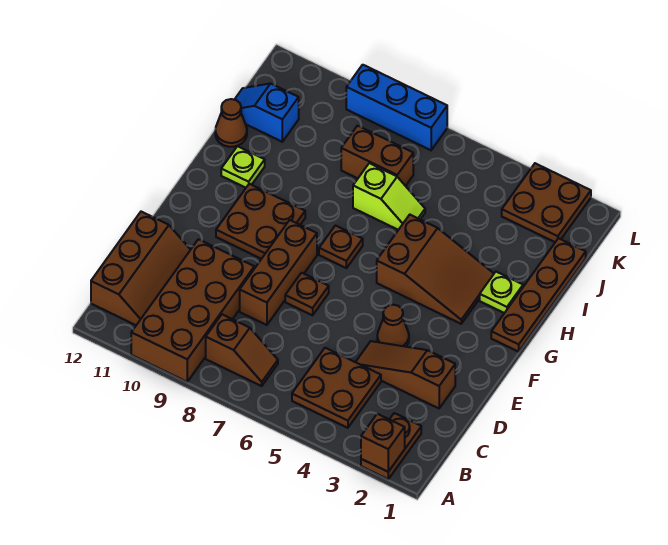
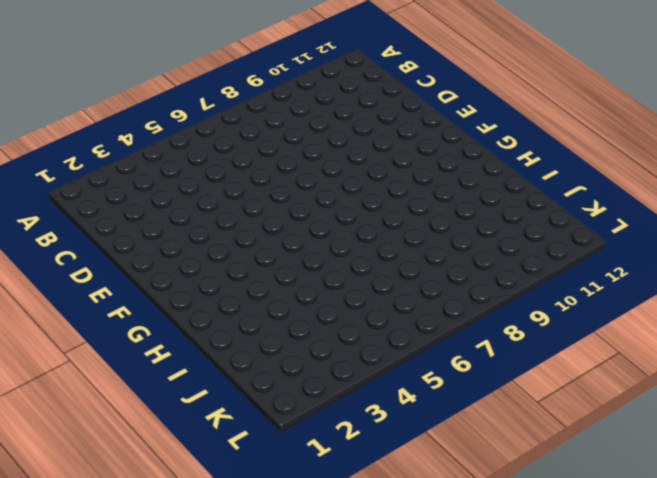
none -> brown plate A2:B2 level 1
none -> brown brick A9:D10 level 1
none -> brown plate B4:C5 level 1

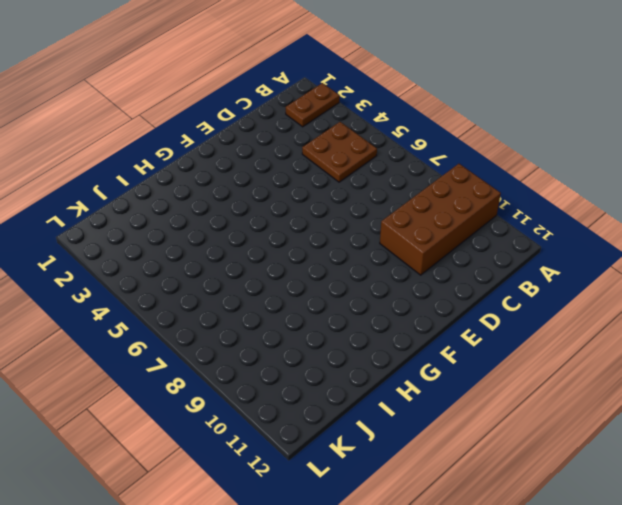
none -> brown slope B7:B8 level 1 top 8
none -> brown slope B11:D12 level 1 top 12
none -> brown slope D2:D4 level 1 top 2

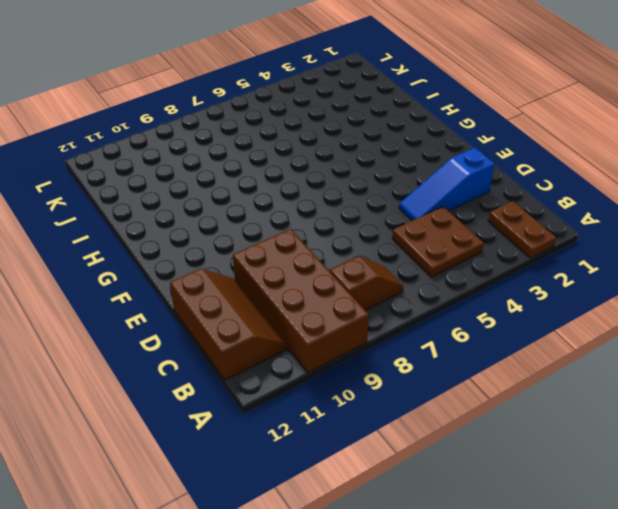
blue slope D2:D4 level 1 top 2 -> brown slope D2:D4 level 1 top 2
none -> brown brick D8:F8 level 1
none -> brown cone E4 level 1
none -> brown plate E7 level 1

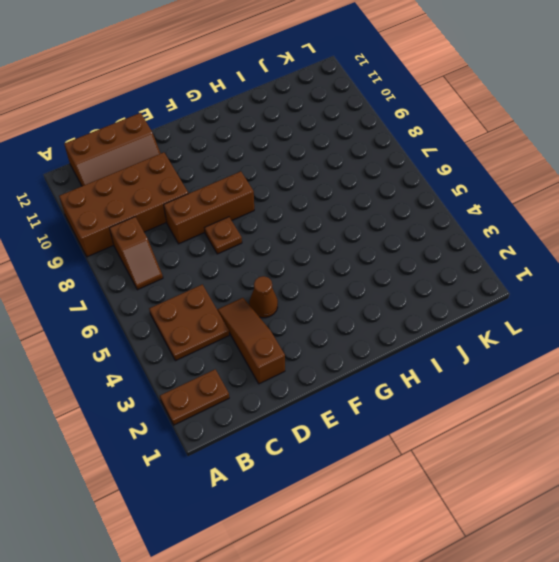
none -> brown plate F9:G10 level 1
none -> brown plate G1:J1 level 1
none -> brown slope G3:H5 level 1 top 5

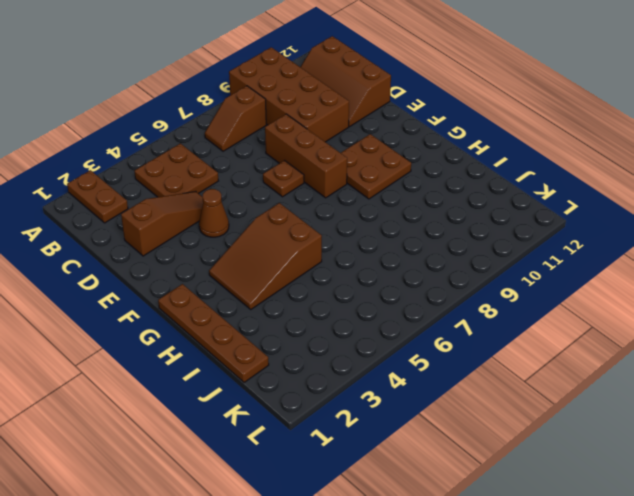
none -> brown plate G7 level 1
none -> lime plate H2 level 1
none -> lime plate H11 level 1

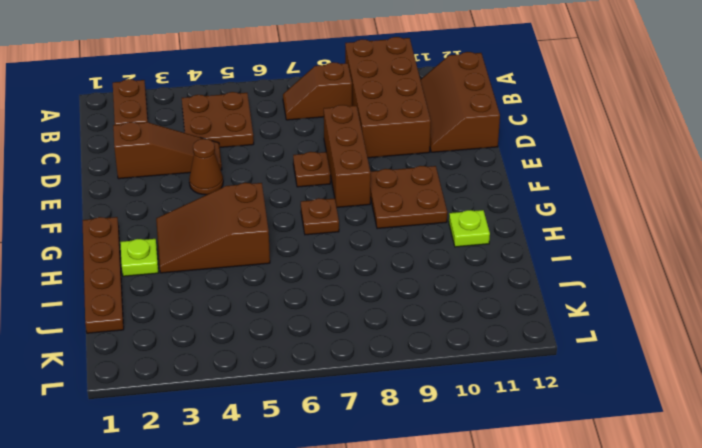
none -> lime slope I6:I7 level 1 top 7
none -> brown cone I12 level 1
none -> brown brick J7:J8 level 1

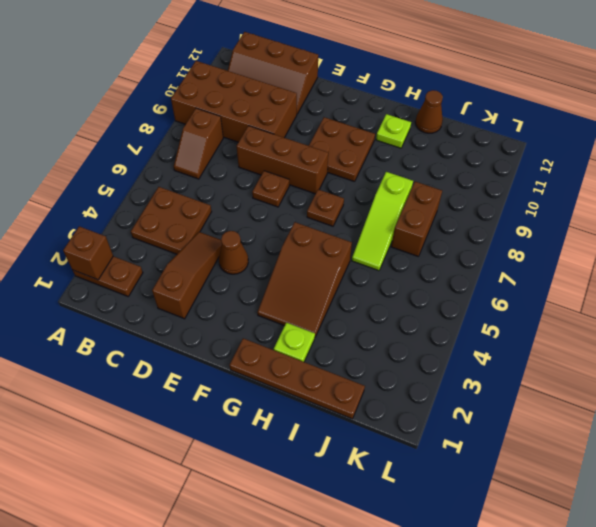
lime slope I6:I8 level 1 top 8 -> lime slope I6:I7 level 1 top 7
none -> blue slope J11:J12 level 1 top 11
none -> brown plate K2:L3 level 1
none -> blue brick L7:L9 level 1

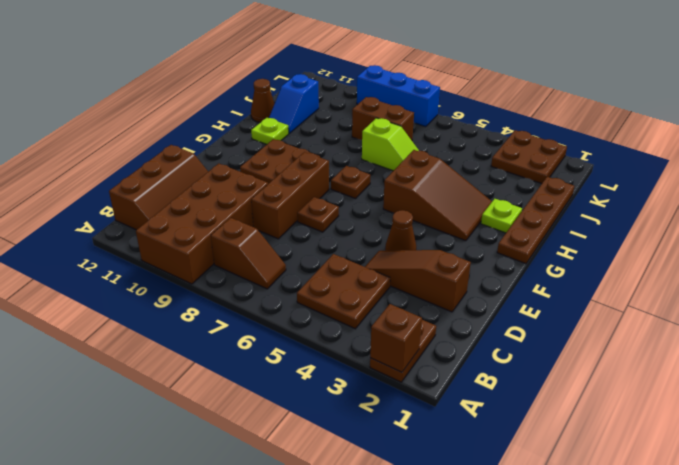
blue slope I11:J11 level 1 top J -> blue slope J11:J12 level 1 top 11

